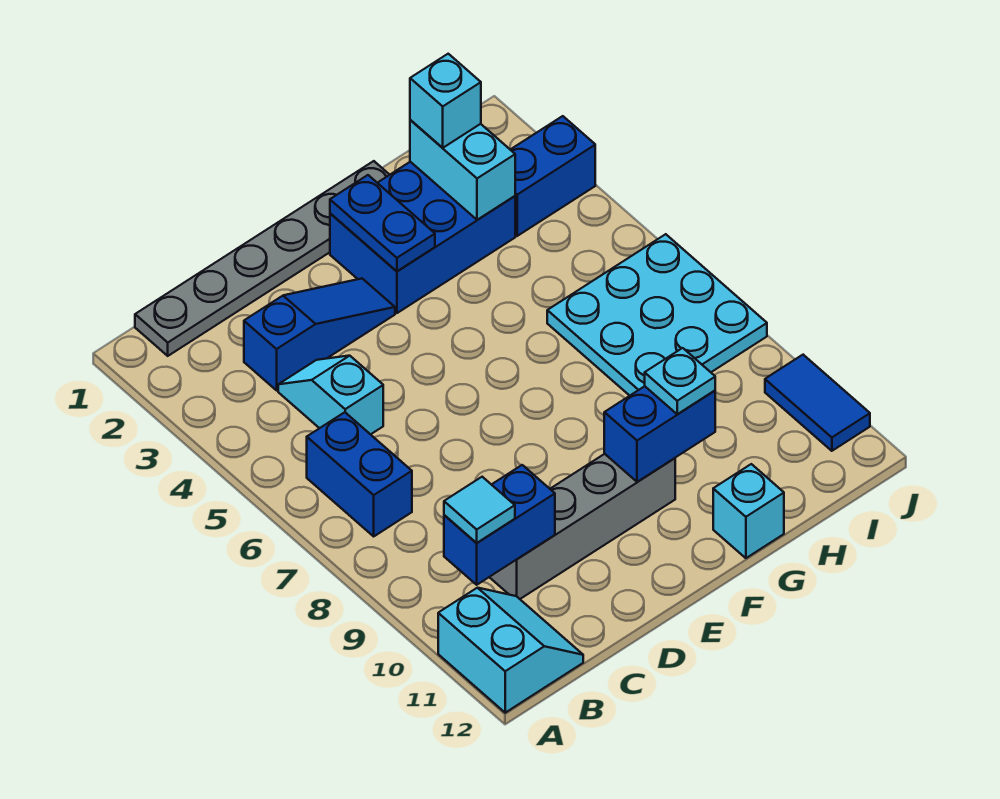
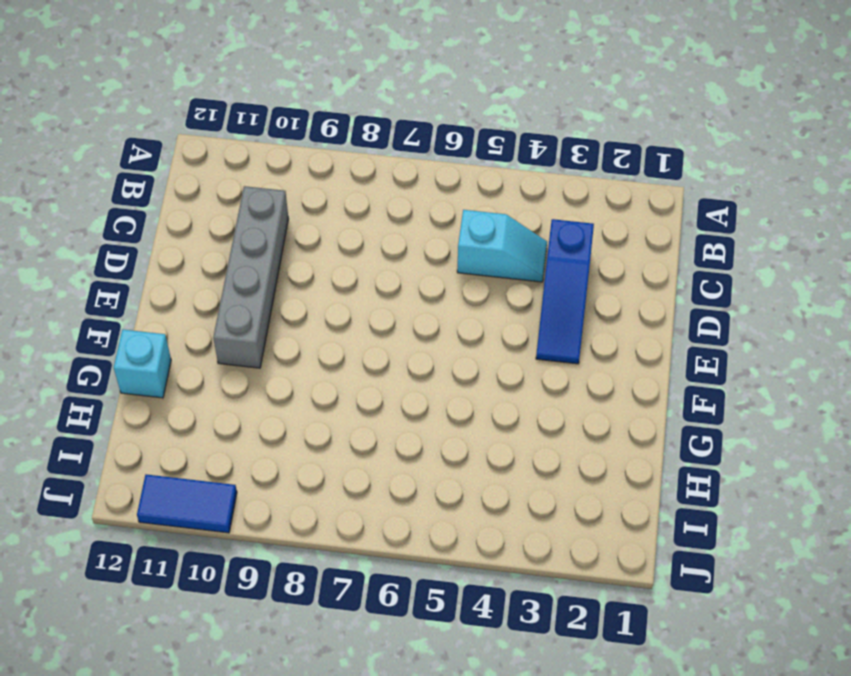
none -> cyan slope A11:B12 level 1 top A
none -> grey plate B1:G1 level 1
none -> blue brick B6:B7 level 1

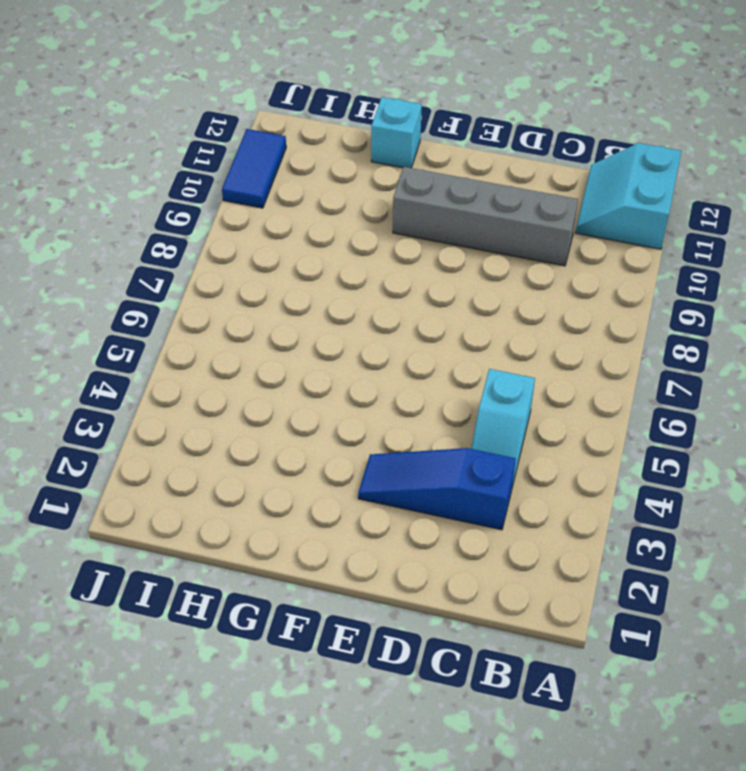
none -> grey plate B1:G1 level 1
none -> blue brick B6:B7 level 1
none -> blue brick F2:H3 level 1

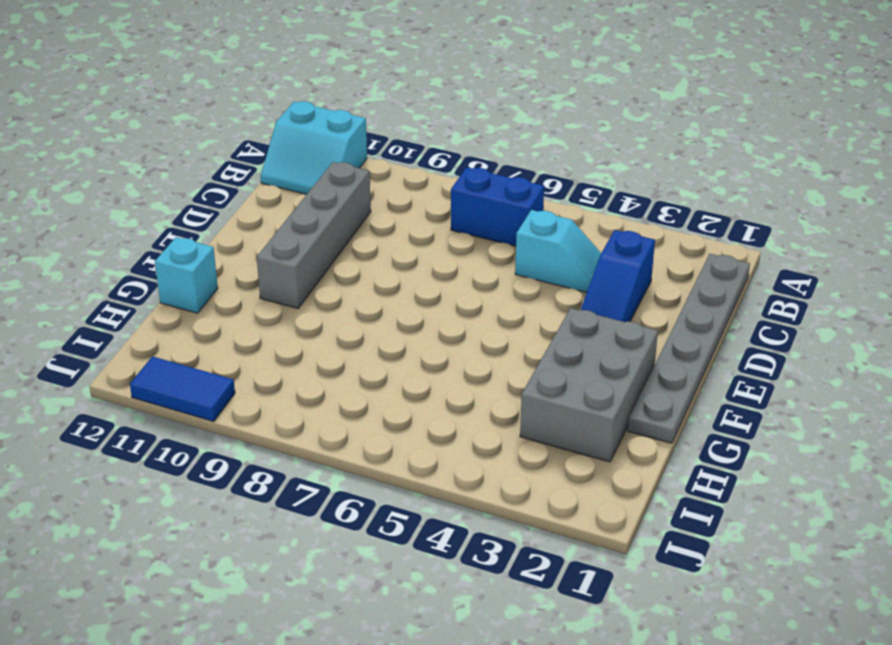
grey brick F2:H3 level 1 -> blue brick F2:H3 level 1
none -> cyan plate H6:J8 level 1
none -> blue brick I3:J3 level 1
none -> blue brick B10:C10 level 2

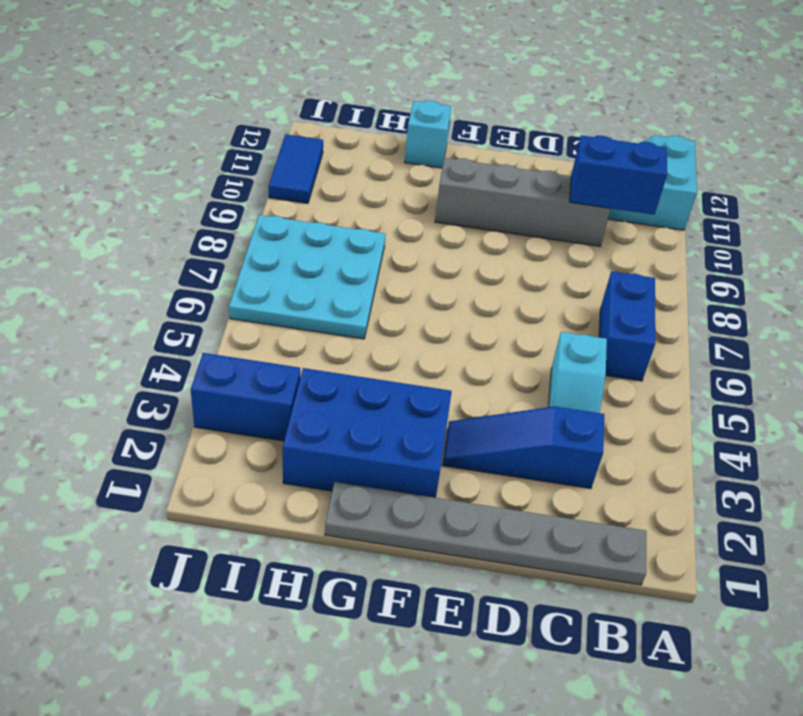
none -> blue plate F2:F3 level 2
none -> blue brick F10:G10 level 2
none -> cyan brick H2:H3 level 2

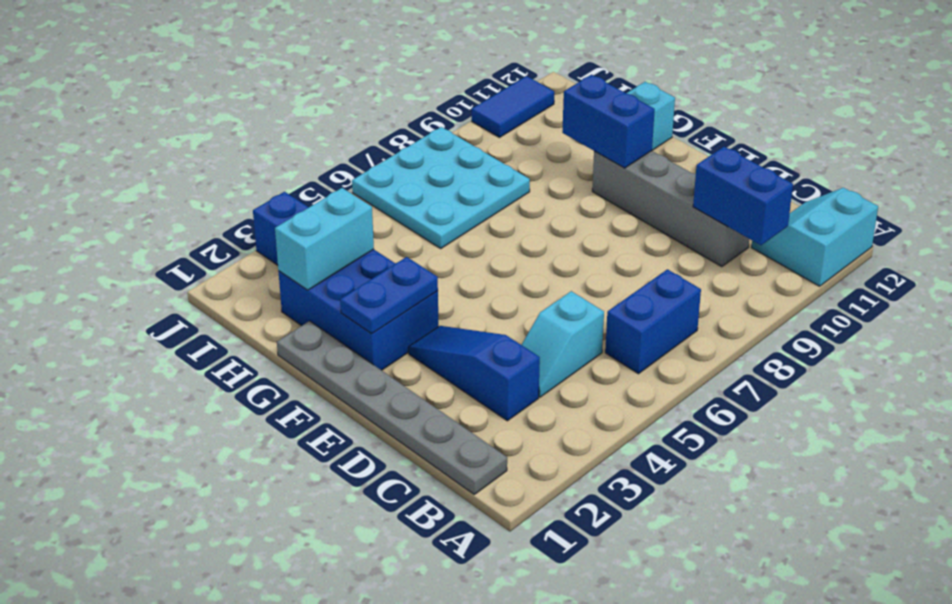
none -> cyan tile B10 level 3
none -> cyan plate G10 level 3
none -> cyan brick H2 level 3

